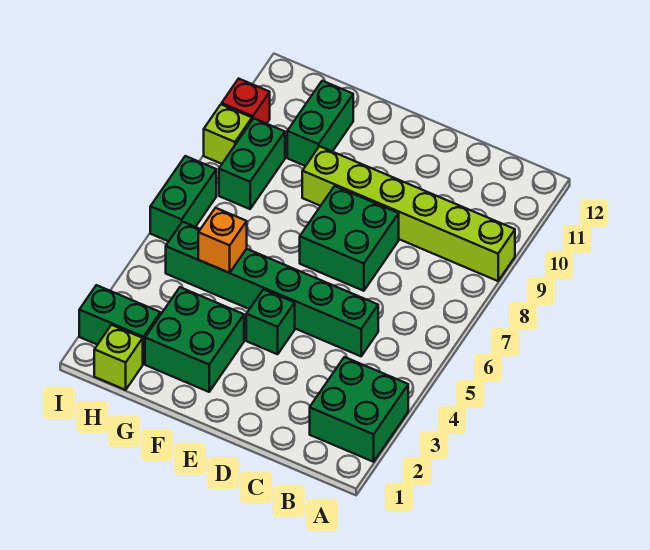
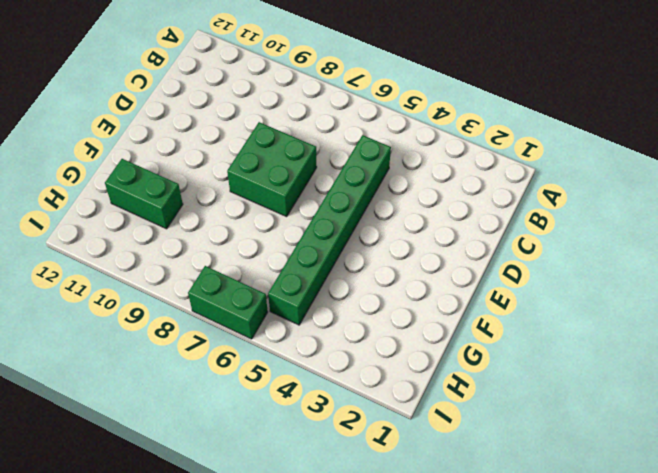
none -> green brick A2:B3 level 1
none -> lime brick A9:F9 level 1
none -> green brick E4 level 1

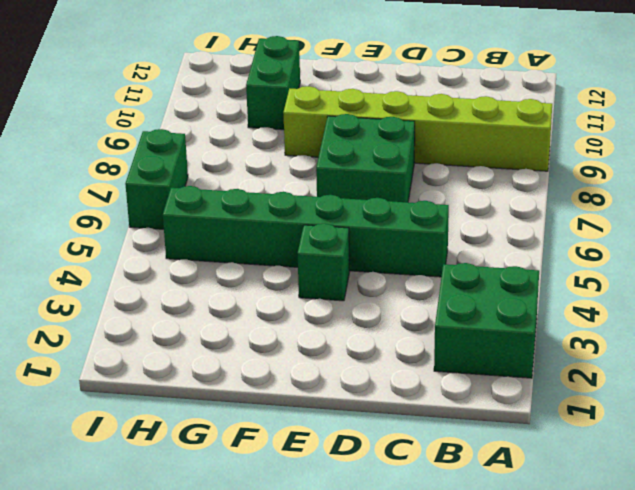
none -> green brick F2:G3 level 1
none -> lime brick H1 level 1
none -> green brick H2:I2 level 1

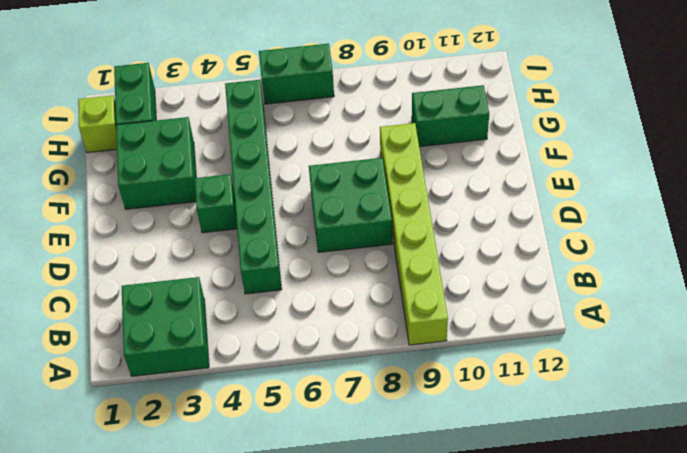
none -> green brick H8:H9 level 1
none -> lime brick I9 level 1
none -> red brick I10 level 1

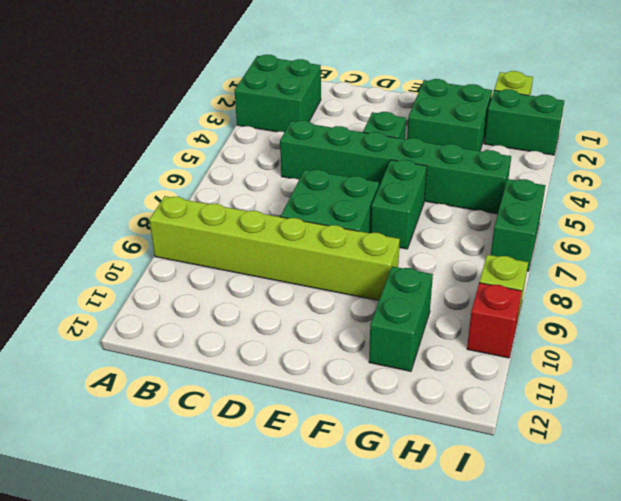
green brick F6:F7 level 1 -> green brick H8:H9 level 1
none -> orange brick G5 level 2

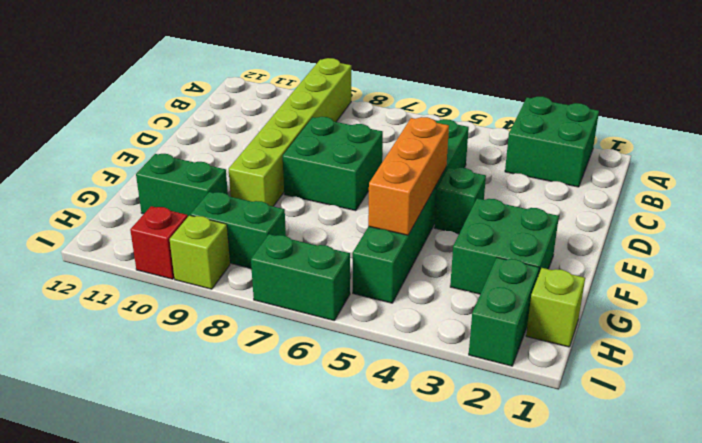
orange brick E5:G5 level 2 -> orange brick G5 level 2

